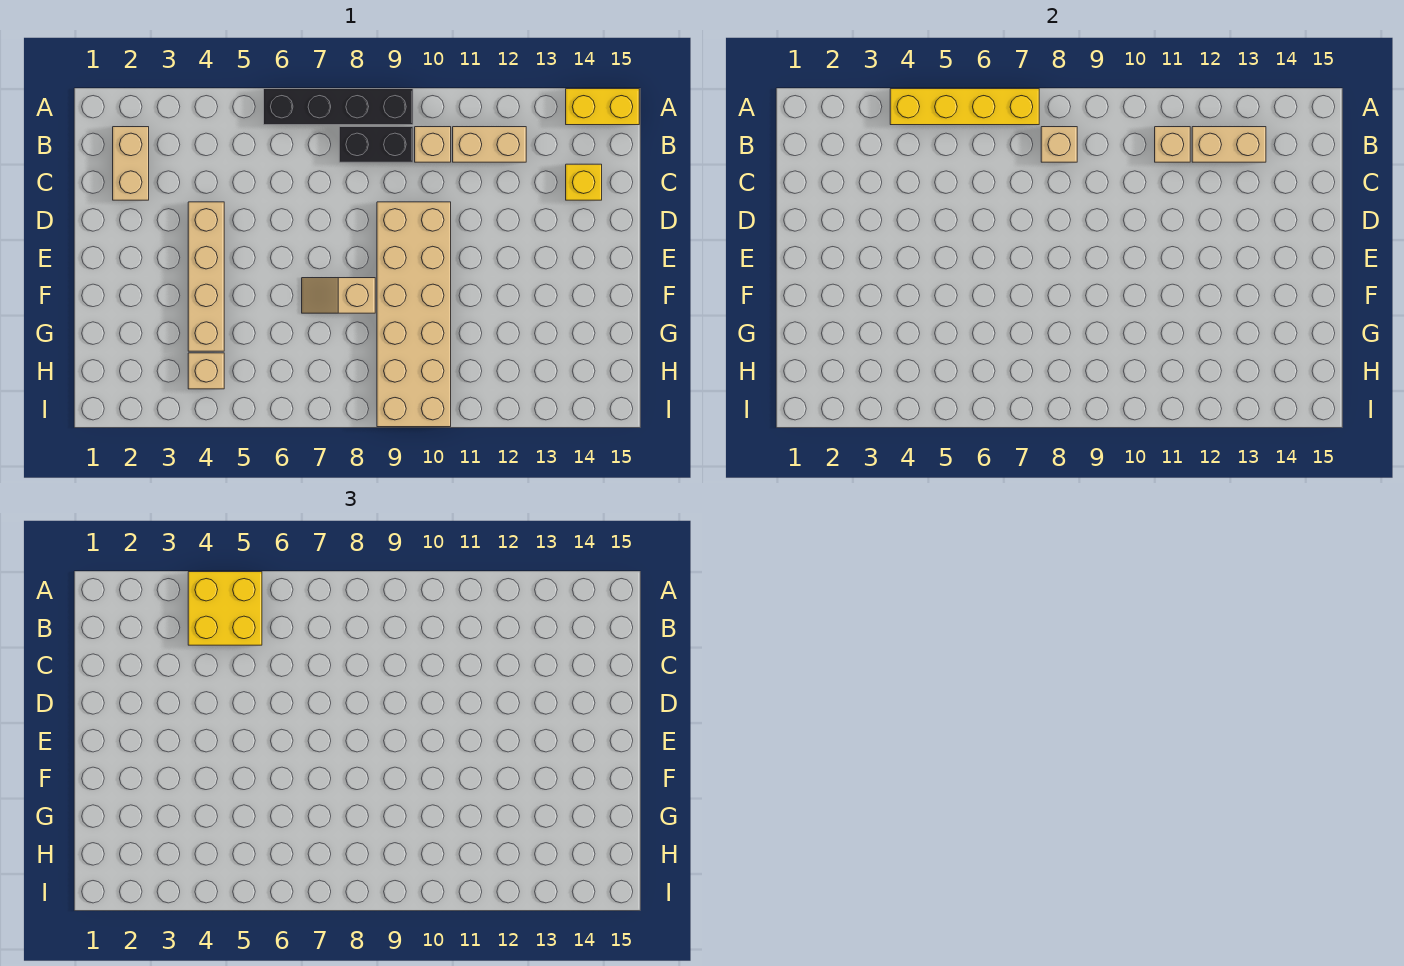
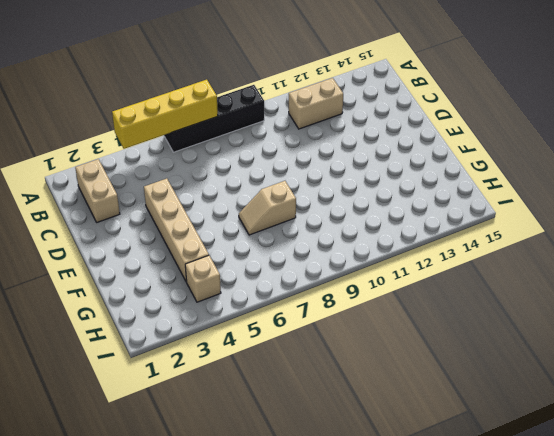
none -> yellow brick A14:A15 level 1
none -> black brick B8:B9 level 1
none -> tan brick B10 level 1

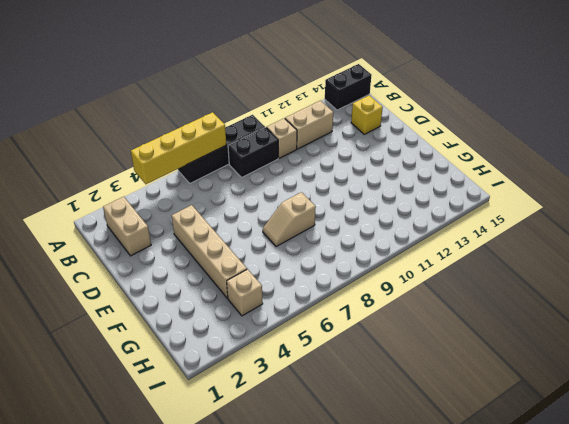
black brick A14:A15 level 1 -> yellow brick A14:A15 level 1
none -> tan brick D9:I10 level 1
none -> tan brick B8 level 2
none -> tan brick B11 level 2

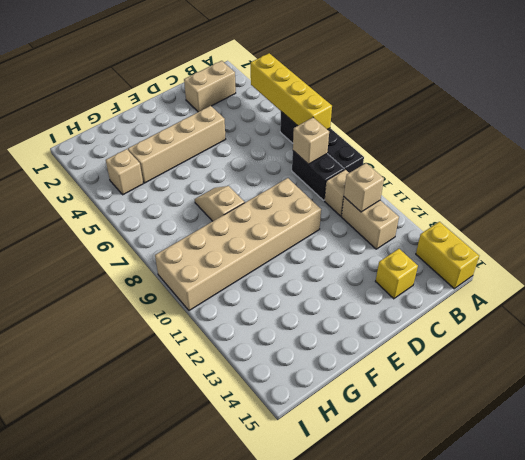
none -> tan brick B12:B13 level 2
none -> yellow brick A4:B5 level 3

